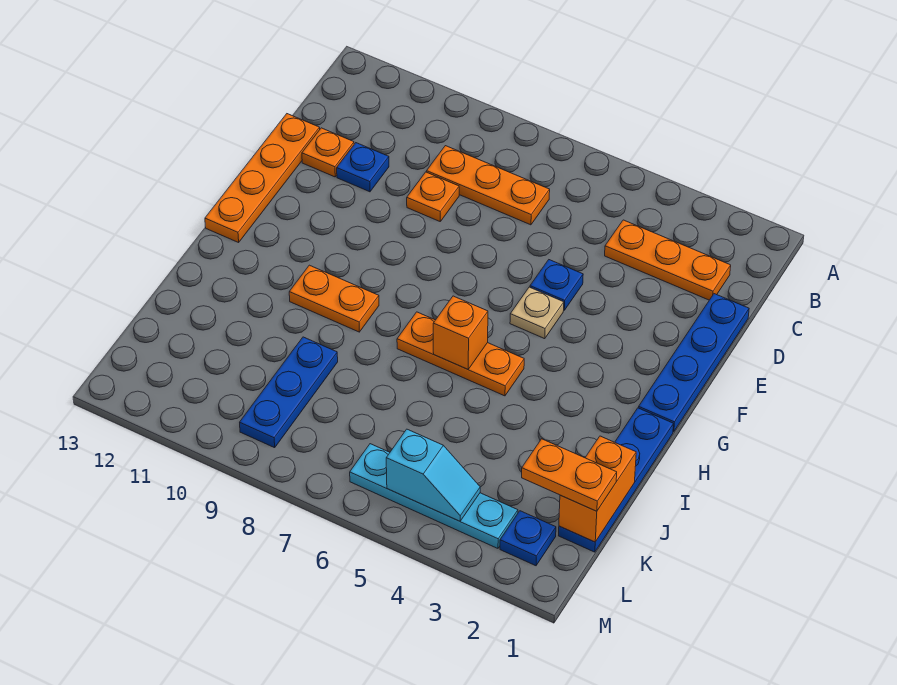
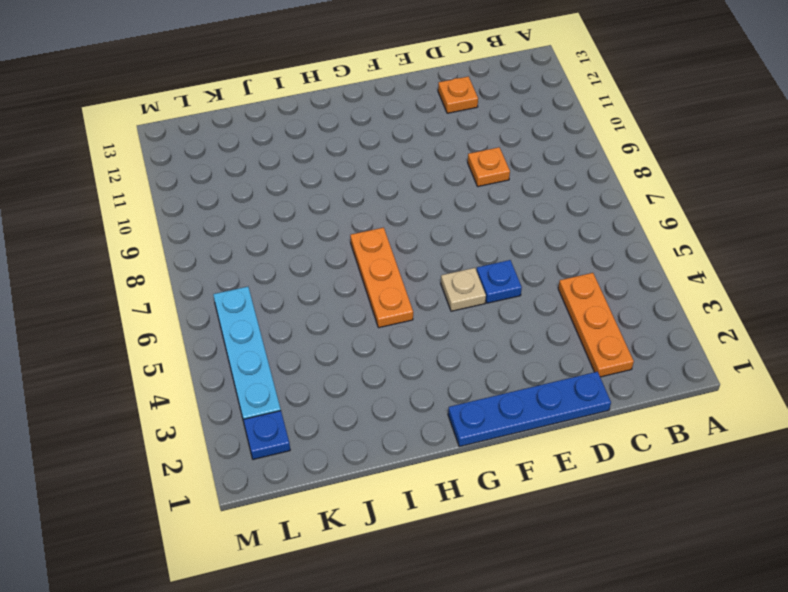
none -> orange plate C7:C9 level 1
none -> blue plate D11 level 1
none -> orange plate D13:G13 level 1

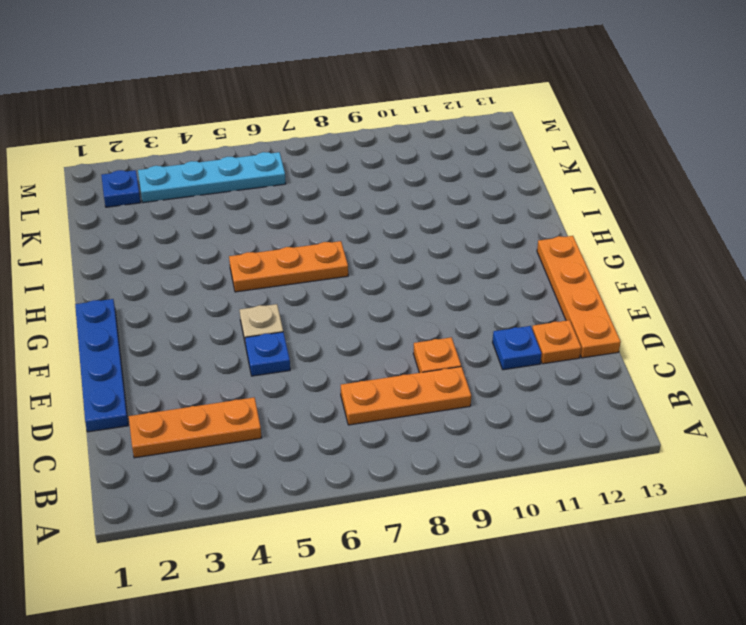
none -> blue plate H1:K1 level 1
none -> orange plate H9:H10 level 1
none -> blue plate J9:L9 level 1

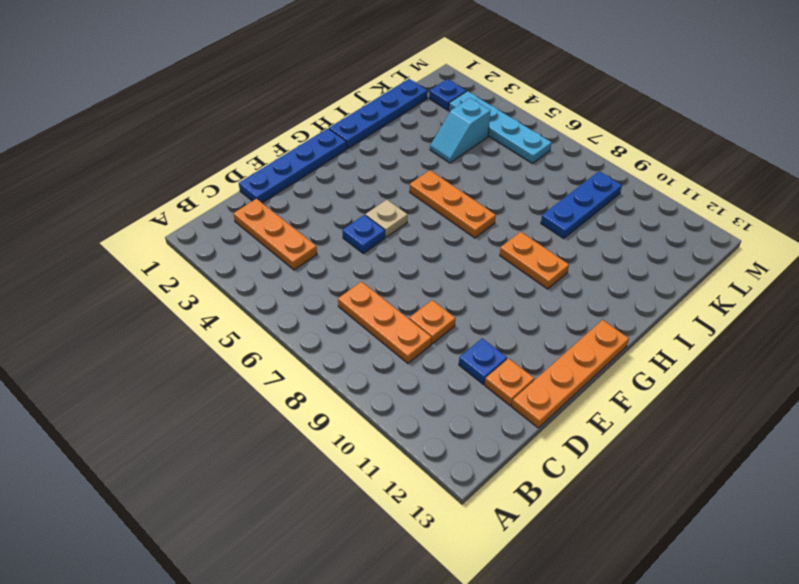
cyan slope J4:K4 level 1 top K -> cyan slope L4:L5 level 2 top 5
none -> orange brick H6 level 2
none -> orange brick J1:K1 level 2
none -> orange plate K1:K2 level 3

